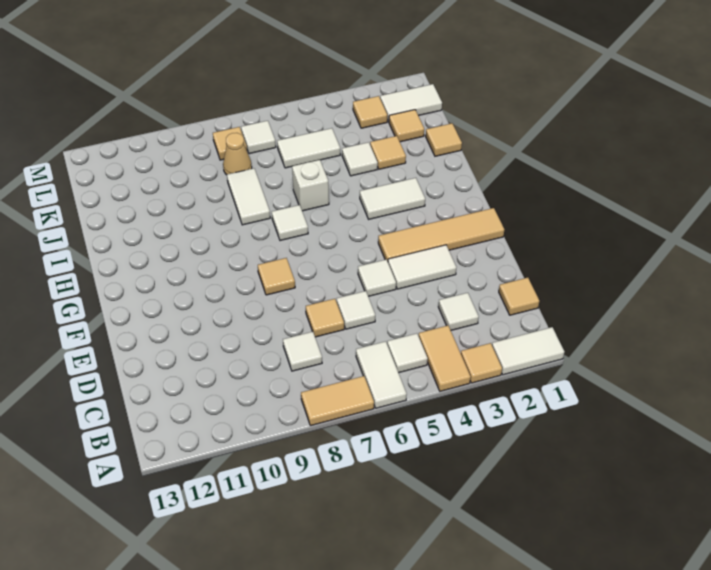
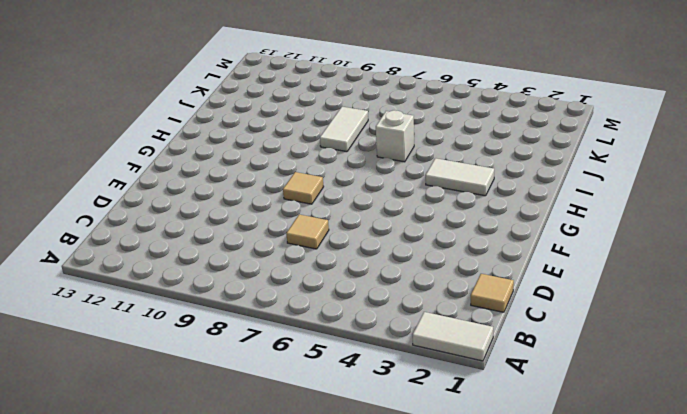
none -> tan tile A3 level 1
none -> tan tile A4:B4 level 1
none -> white tile A6:B6 level 1

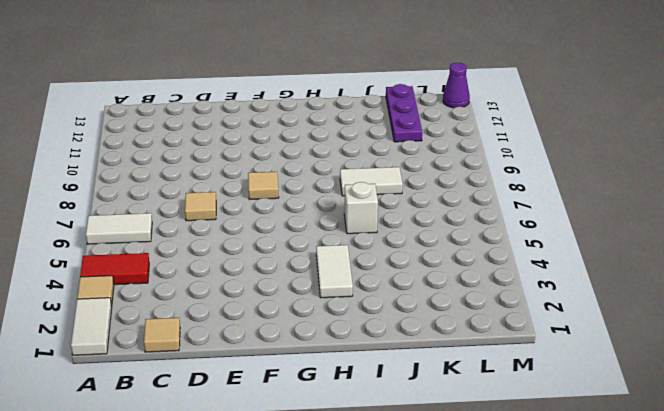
red tile A4:B4 level 1 -> tan tile A4:B4 level 1
purple plate K11:K13 level 1 -> none
purple cone M13 level 1 -> none
none -> tan tile A7:A8 level 1
none -> white tile B5 level 1
none -> white tile C3 level 1

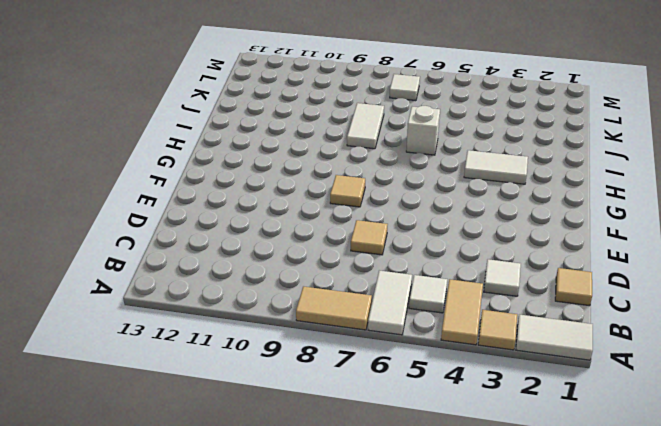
none -> white tile C8 level 1
none -> white tile D6 level 1
none -> white tile E3:E4 level 1

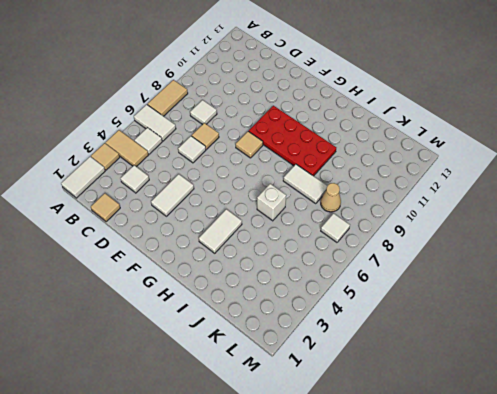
red plate F9:I10 level 1 -> none
none -> white tile E5 level 1
none -> tan tile F1:F4 level 1
none -> white tile H7 level 1

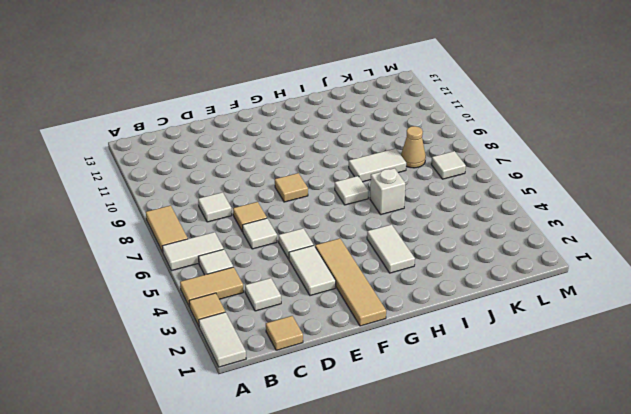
none -> tan tile J1 level 1
none -> tan tile J3 level 1
none -> white tile J4 level 1

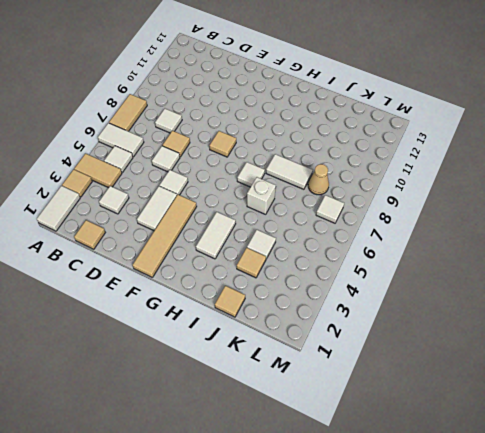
none -> tan tile K2 level 1
none -> white tile K5:K6 level 1
none -> white tile L1:L2 level 1

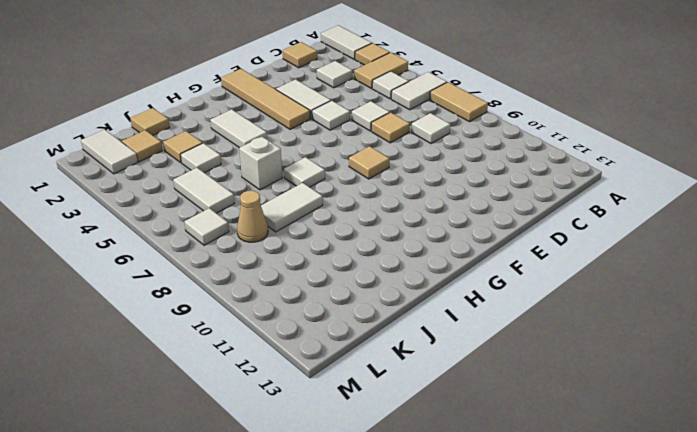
none -> tan tile L3 level 1
none -> tan tile L8 level 1

